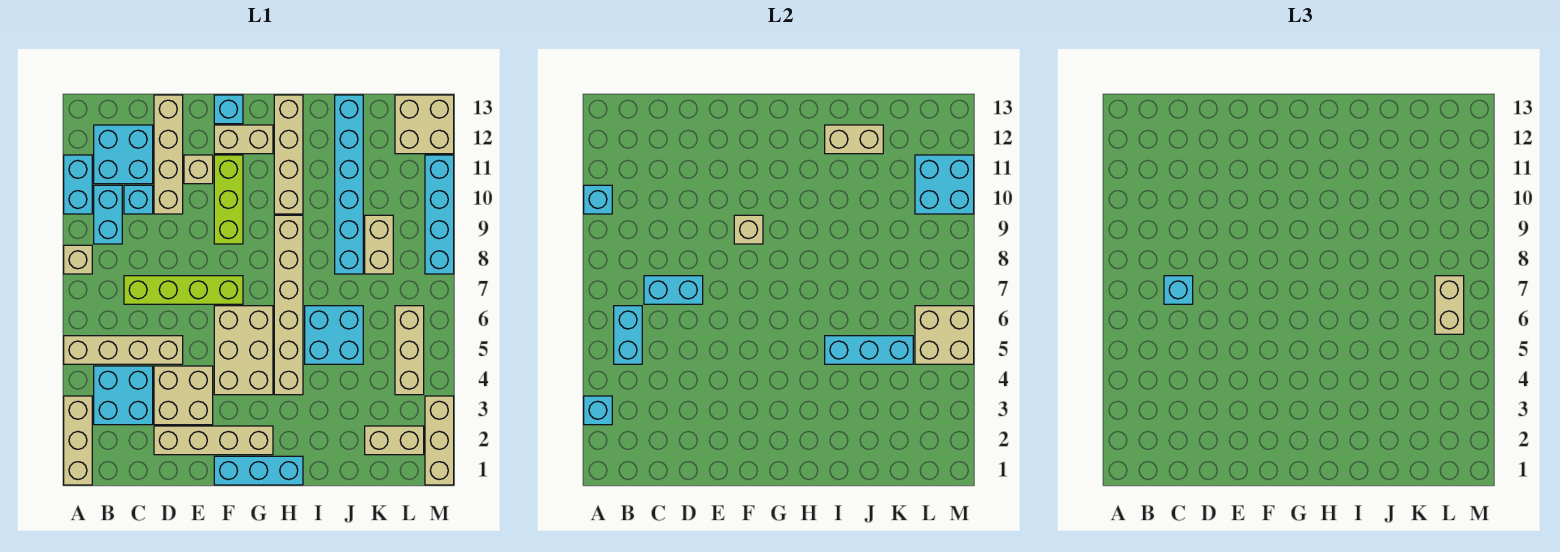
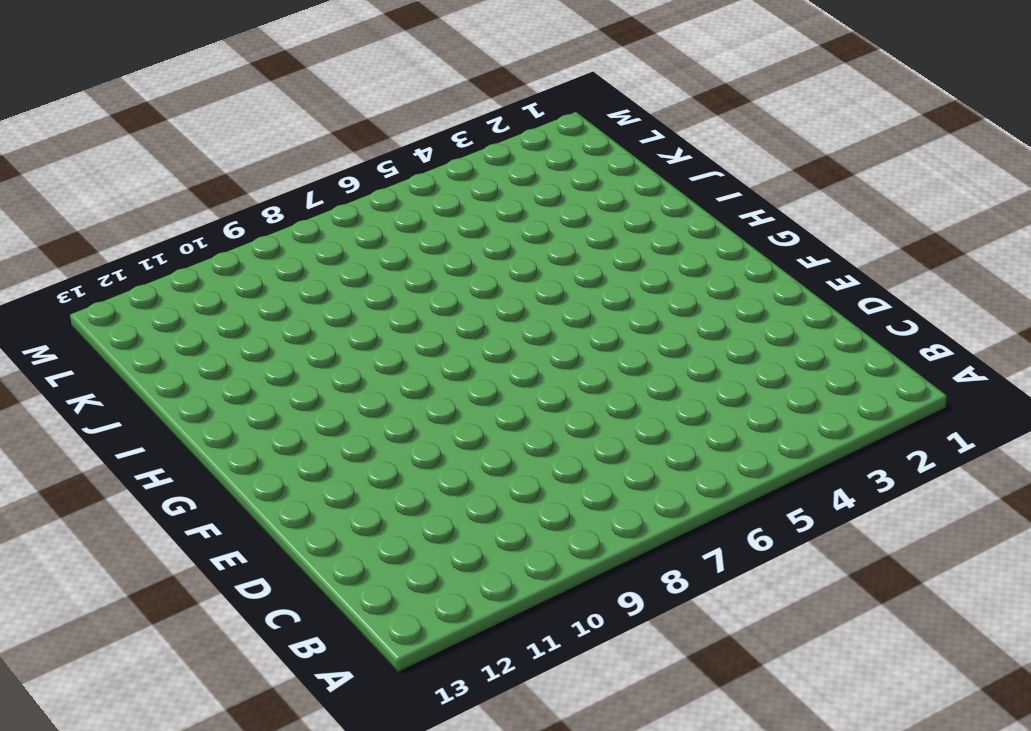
none -> tan brick A1:A3 level 1
none -> tan brick A5:D5 level 1
none -> tan brick A8 level 1
none -> cyan brick A10:A11 level 1

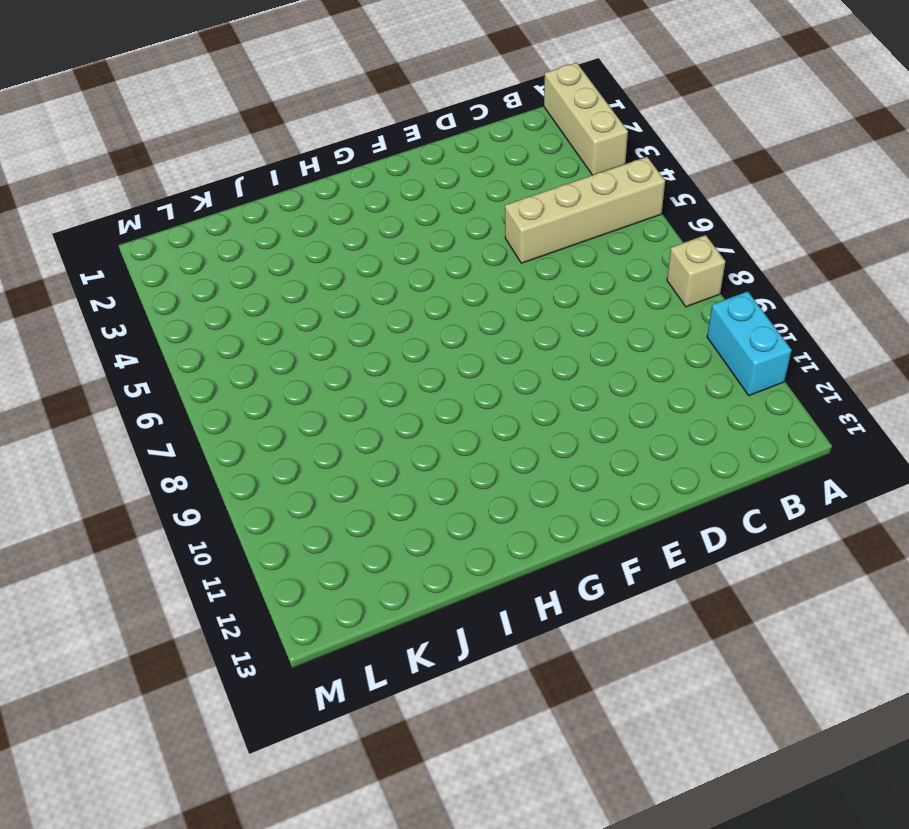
none -> cyan brick B3:C4 level 1
none -> cyan brick B9:B10 level 1
none -> cyan brick B11:C12 level 1
none -> lime brick C7:F7 level 1

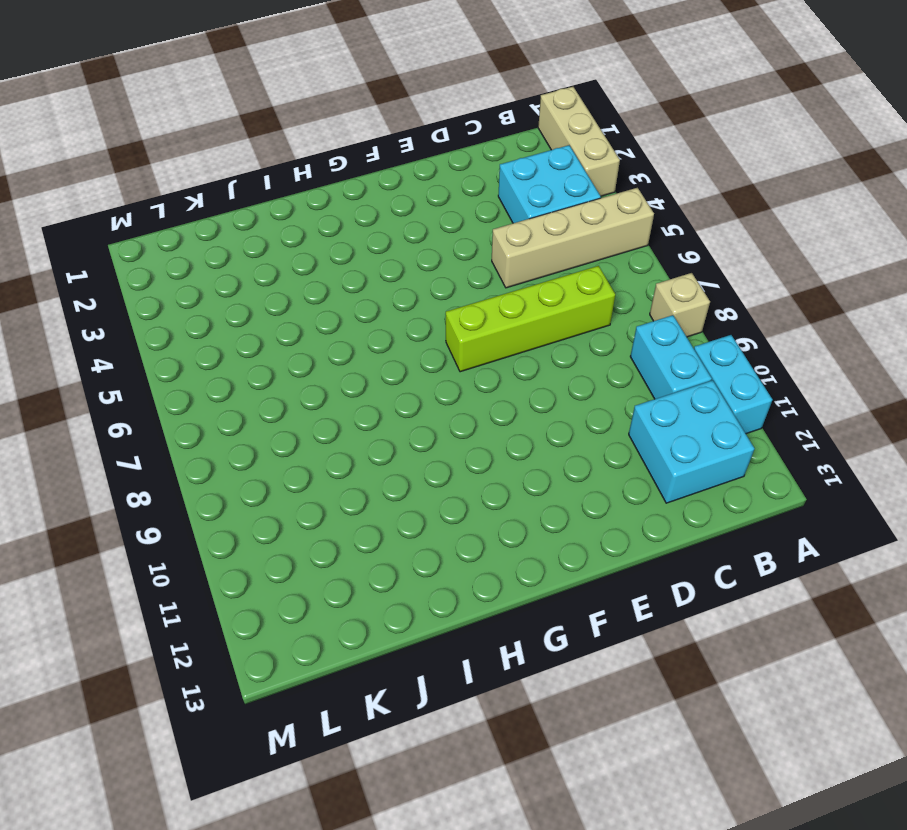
none -> cyan brick C10 level 1
none -> tan brick D2:G2 level 1
none -> tan brick D3:E4 level 1
none -> tan brick D10:D13 level 1

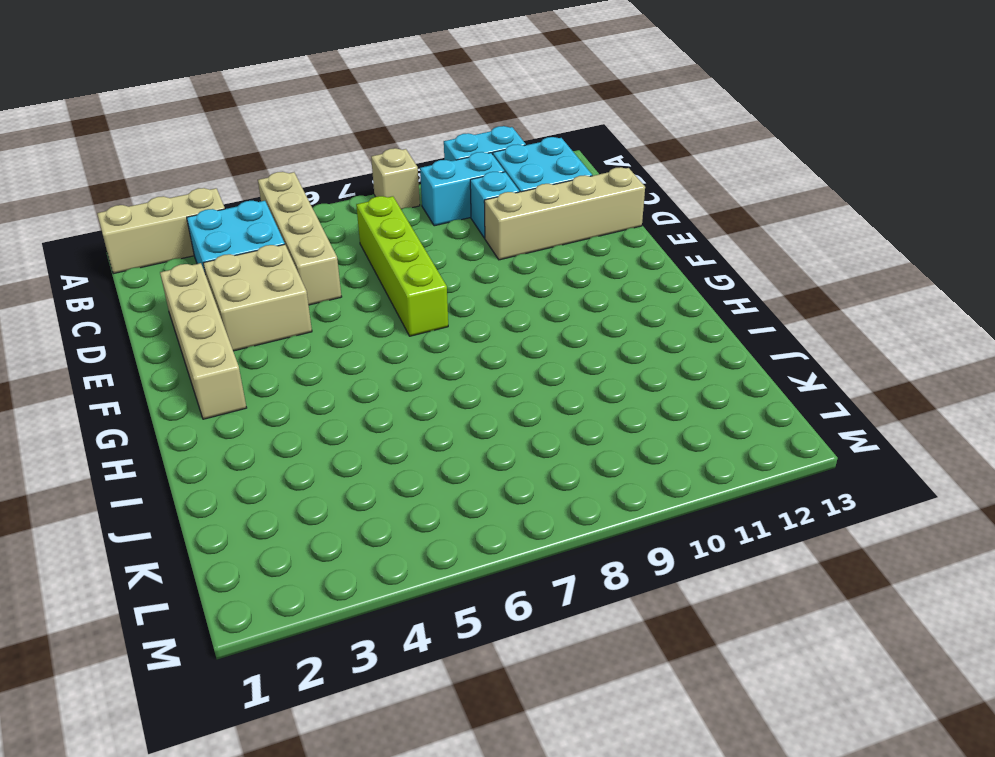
none -> tan brick E11 level 1
none -> cyan brick F1:H1 level 1
none -> tan brick F4:G6 level 1
none -> lime brick F9:F11 level 1

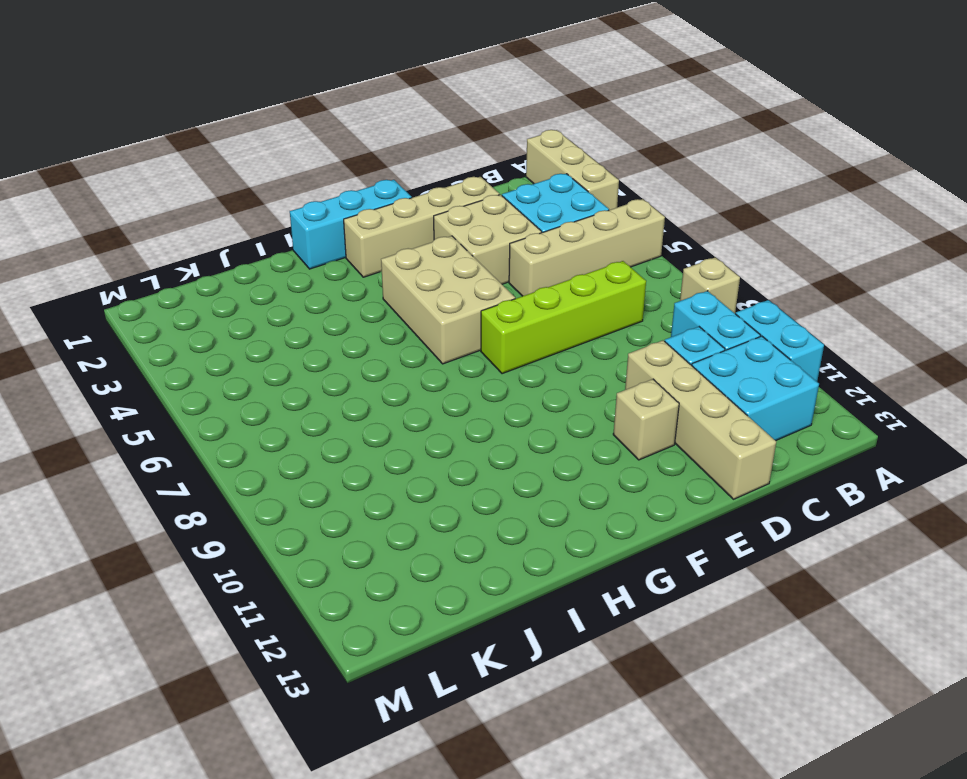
none -> lime brick F9:F11 level 1
none -> tan brick F12:G12 level 1
none -> cyan brick F13 level 1
none -> tan brick H4:H9 level 1

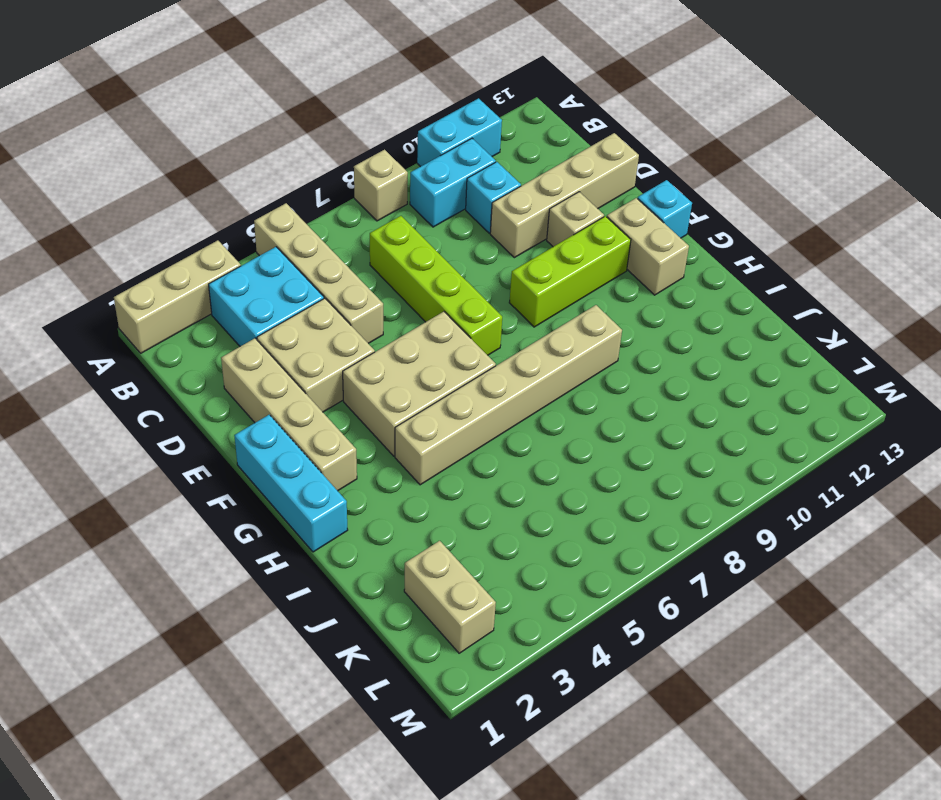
none -> cyan brick B11:C12 level 1
none -> tan brick H10:H13 level 1
none -> cyan brick I5:J6 level 1
none -> cyan brick J8:J13 level 1

